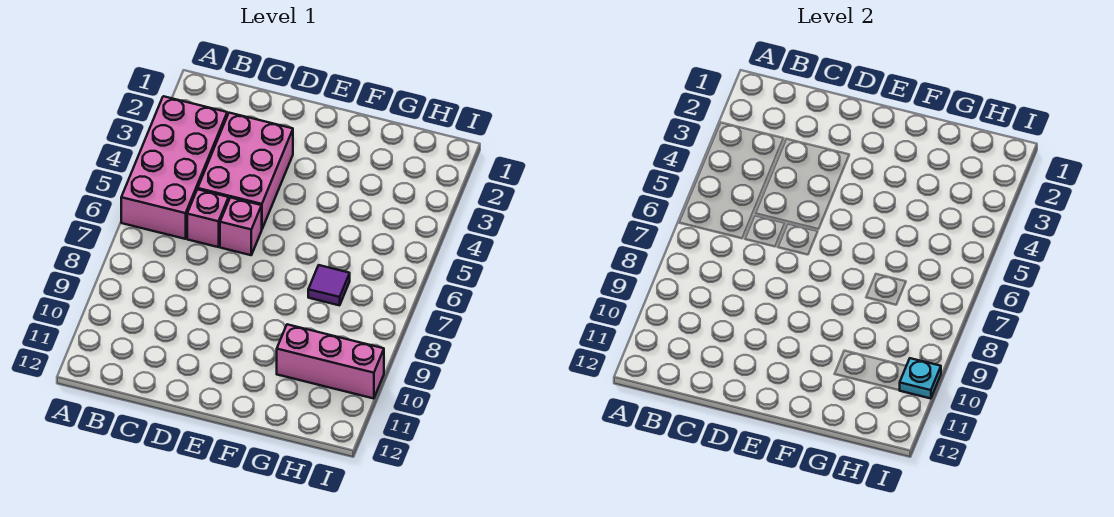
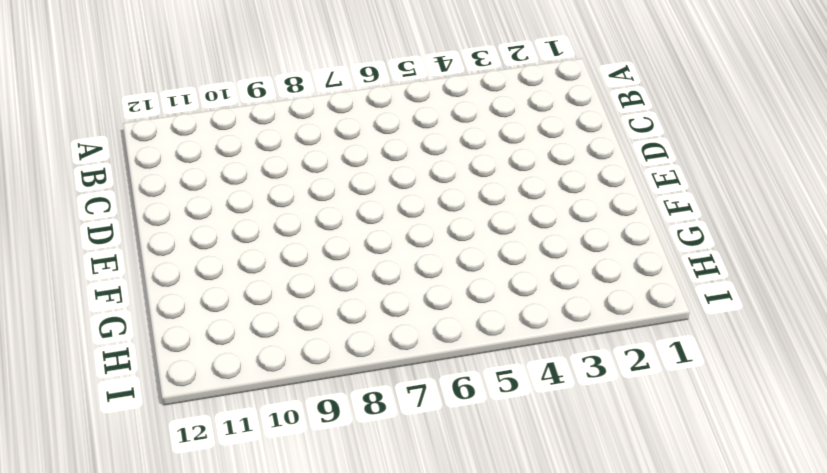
none -> pink brick A3:B6 level 1
none -> pink brick C3:D5 level 1

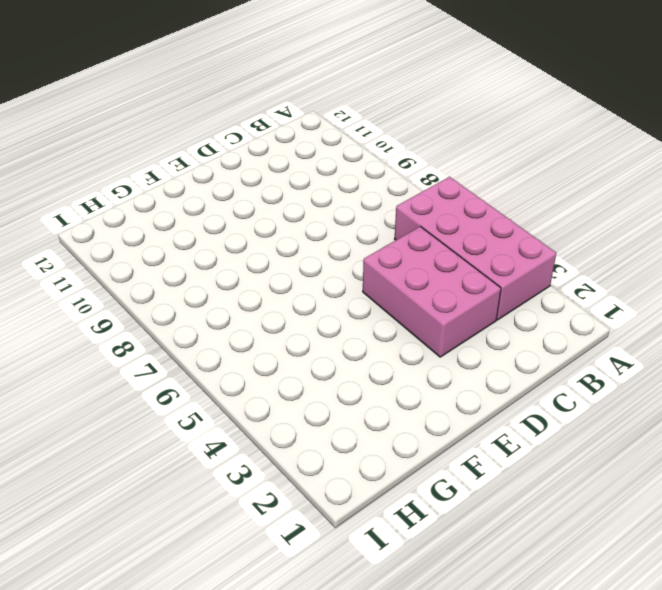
none -> pink brick C6 level 1
none -> pink brick D6 level 1

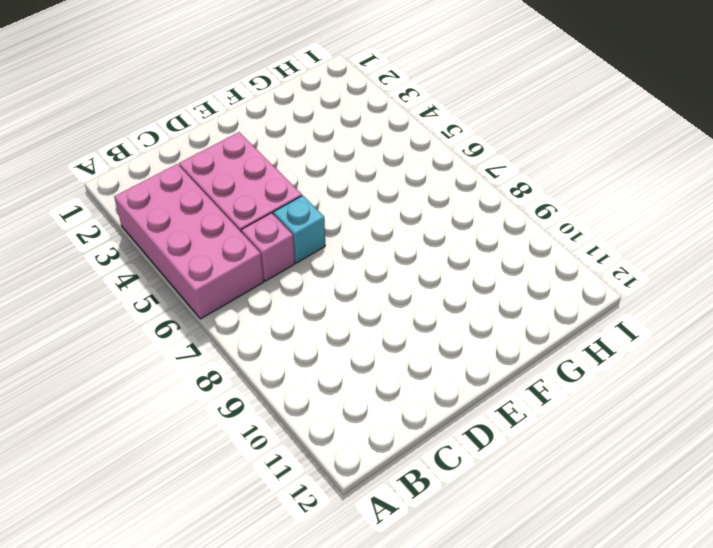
cyan brick D6 level 1 -> pink brick D6 level 1
none -> purple tile G7 level 1
none -> pink brick G10:I10 level 1

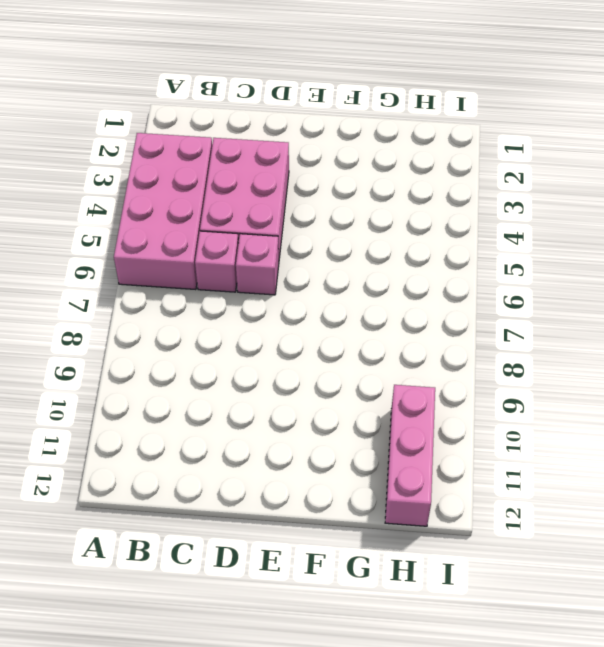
pink brick H10:H12 level 1 -> pink brick G10:I10 level 1
none -> purple tile G7 level 1
none -> cyan plate I10 level 2

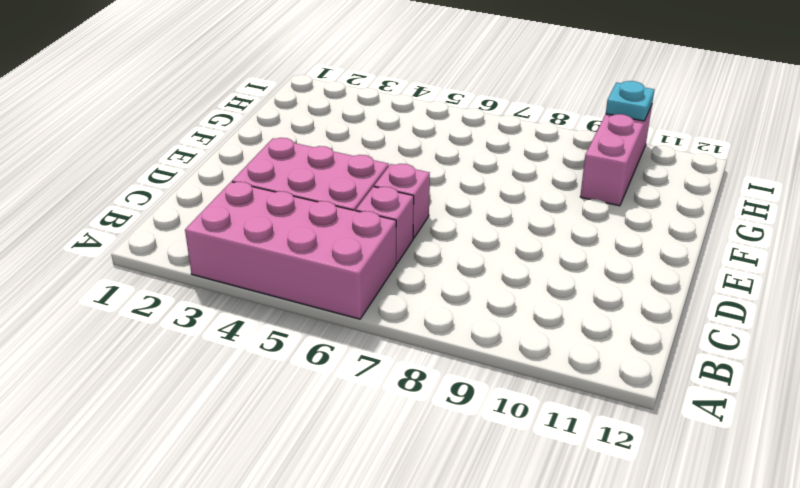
none -> purple tile G7 level 1

